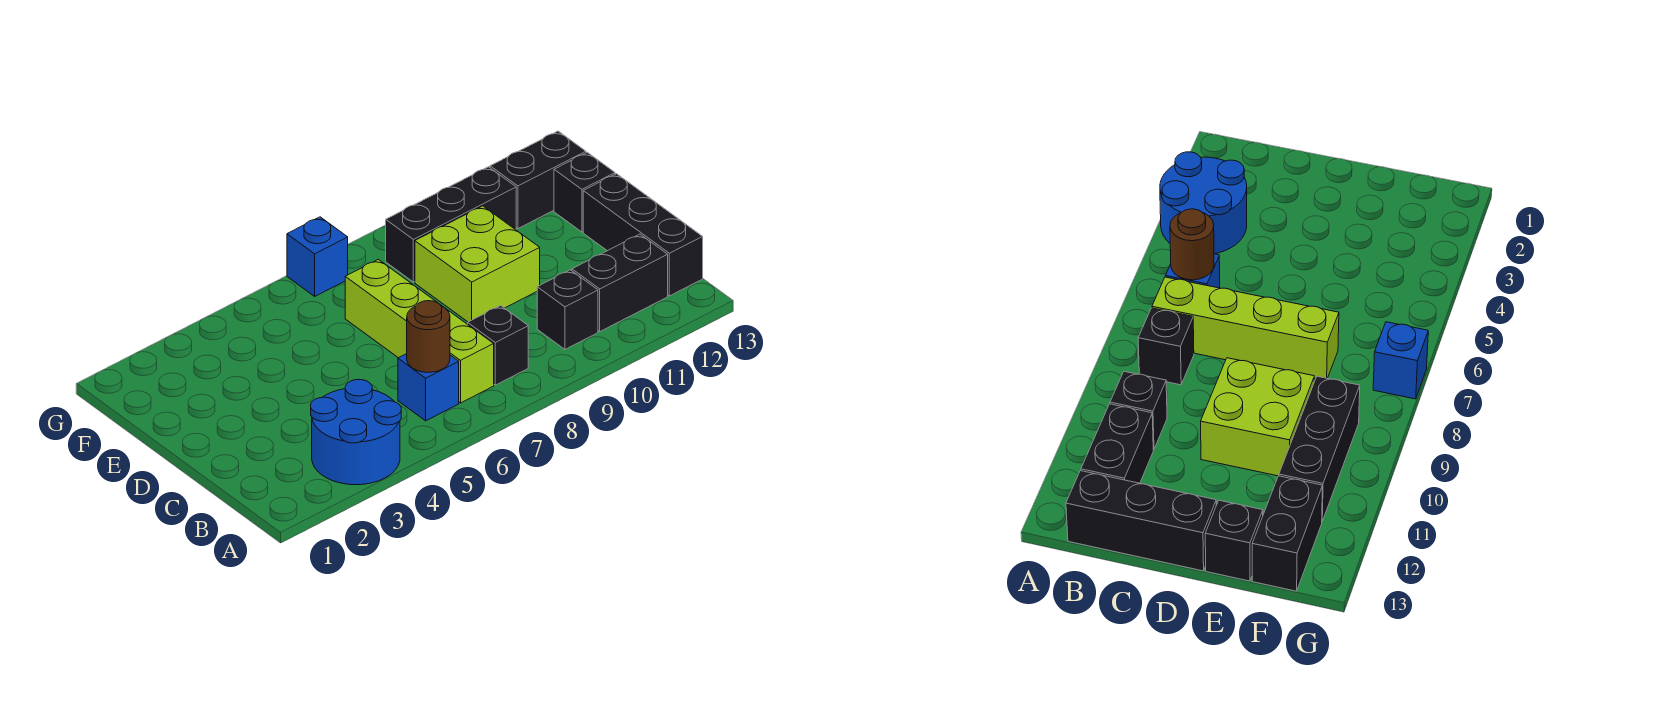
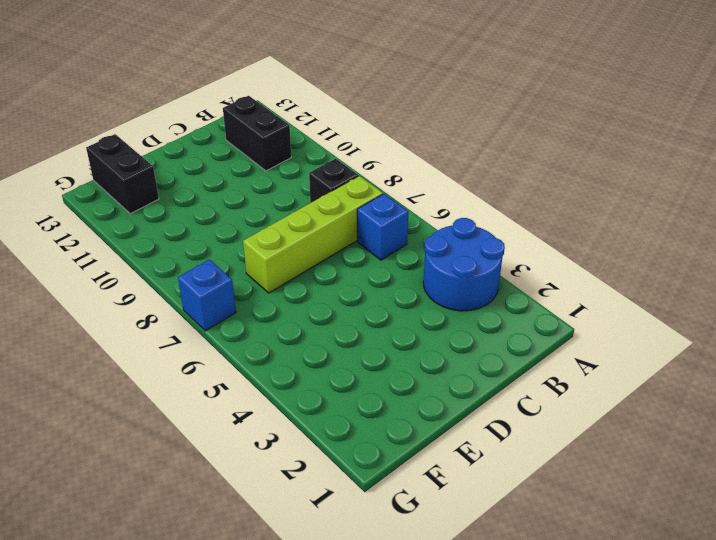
none -> black brick B10 level 1
none -> black brick B13:D13 level 1
none -> lime brick D9:E10 level 1

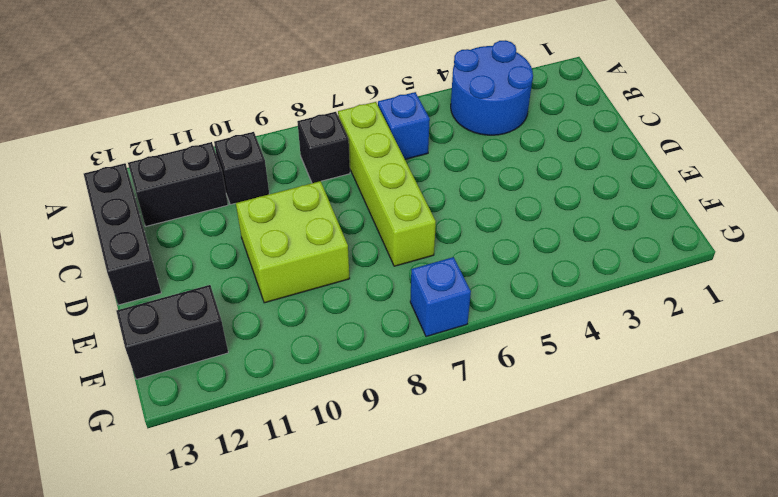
none -> black brick E13 level 1
none -> black brick F9:F11 level 1
none -> brown round brick B6 level 2

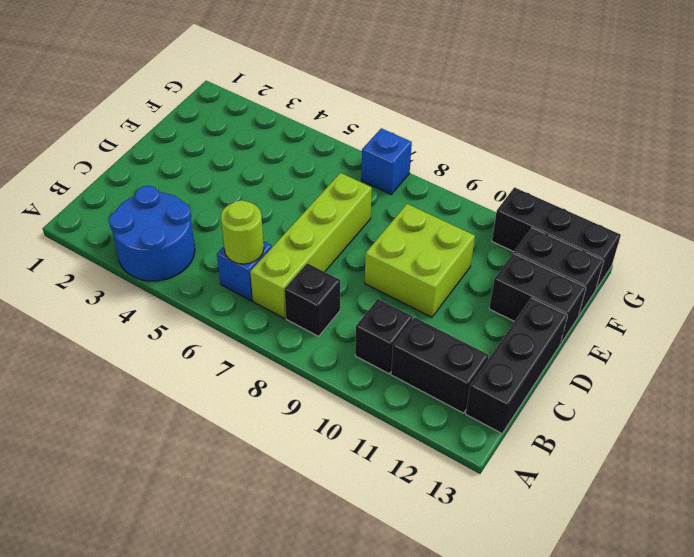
lime round brick B6 level 2 -> brown round brick B6 level 2
black brick E12:E13 level 1 -> black brick E13 level 1
black brick G11:G13 level 1 -> black brick F9:F11 level 1

